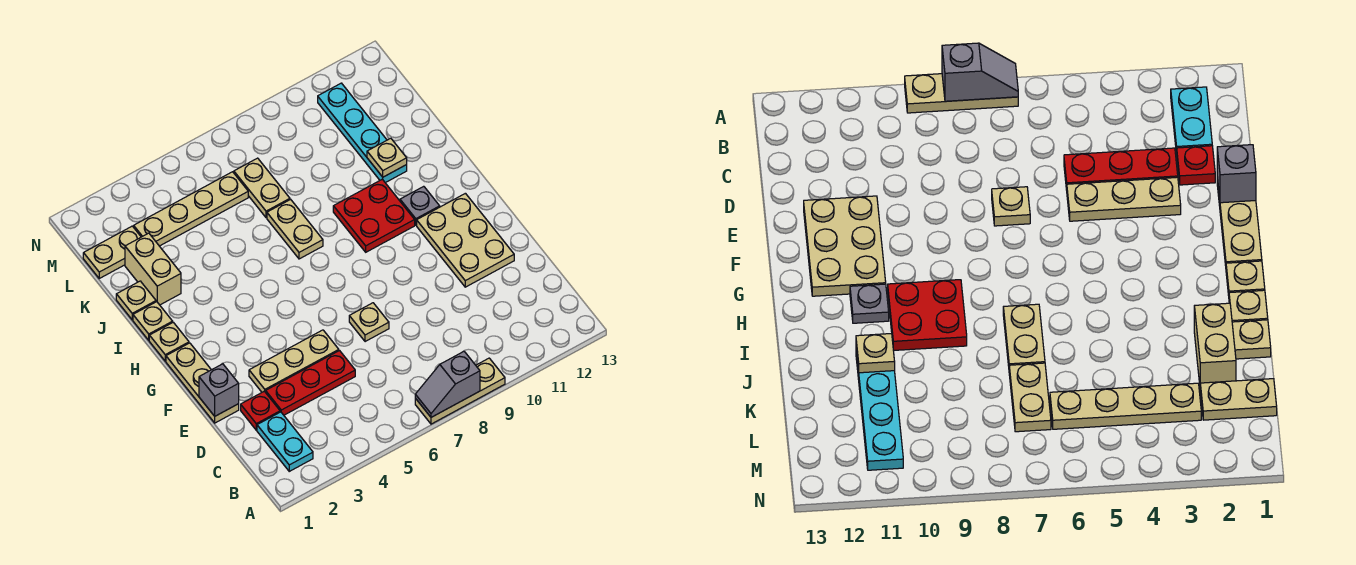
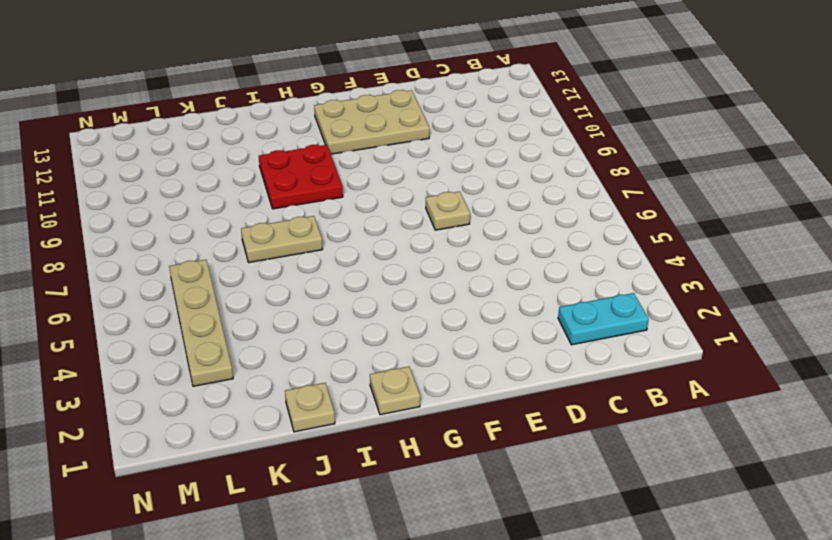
none -> tan plate A7:A9 level 1
none -> red plate D2 level 1
none -> red plate D3:D5 level 1

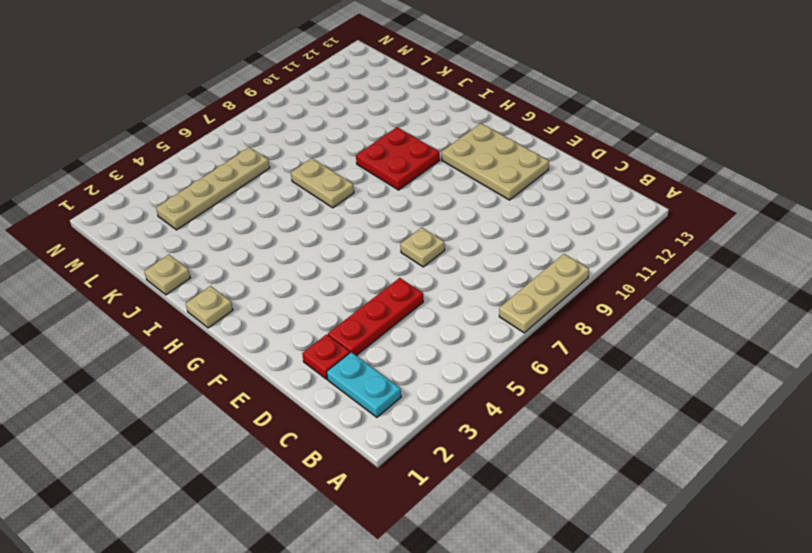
none -> tan plate E1:G1 level 1
none -> tan plate E3:E5 level 1
none -> grey plate H11 level 1

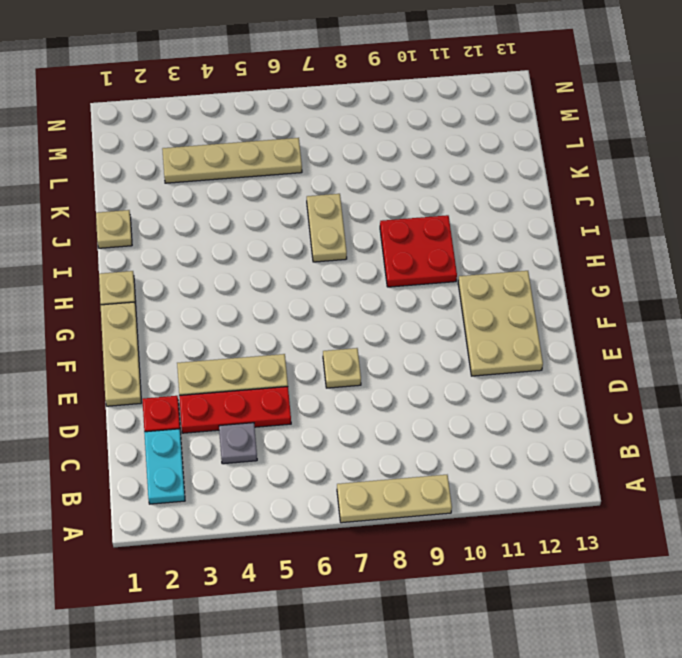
grey plate C4 level 1 -> grey plate H11 level 1
none -> tan plate I1 level 1
none -> tan brick J2:K2 level 1
none -> cyan plate J11:M11 level 1

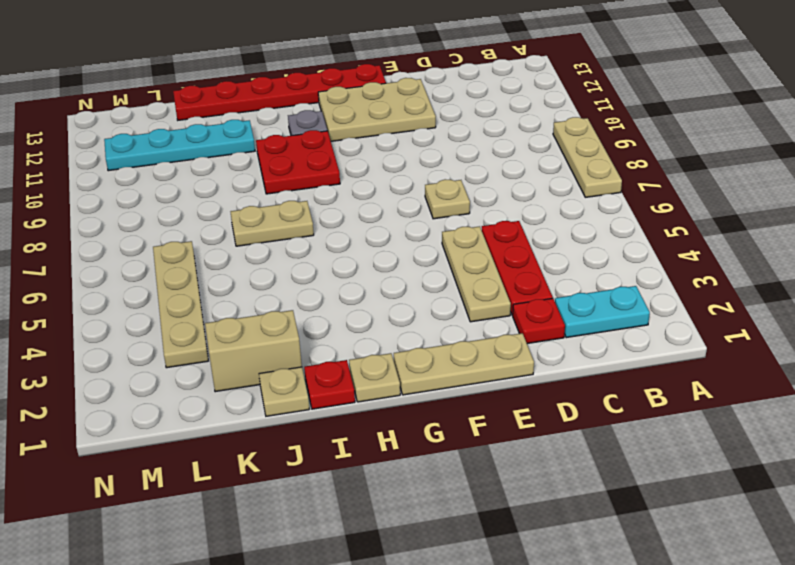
red plate F13:K13 level 1 -> none
red plate I1 level 1 -> tan plate I1 level 1
none -> tan plate K7:L7 level 1
none -> tan plate L1:L2 level 1
none -> grey slope A7:A8 level 2 top 8

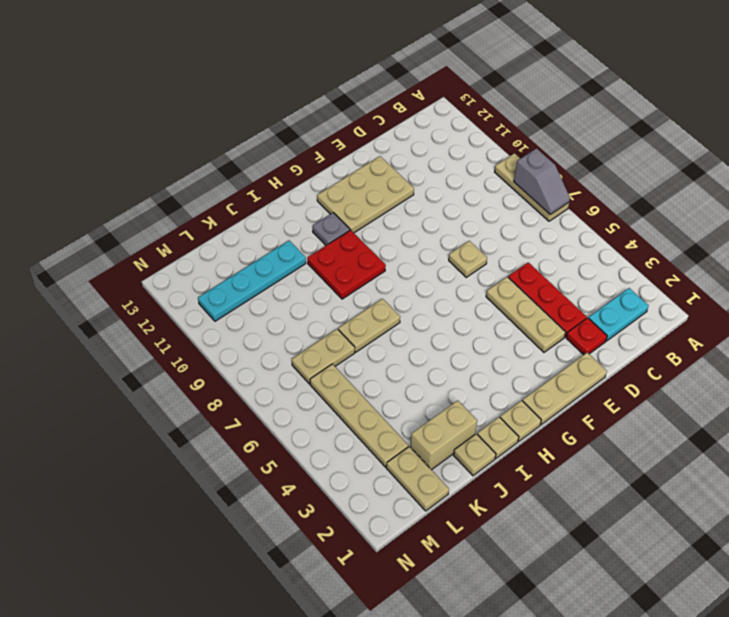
none -> grey brick E1 level 2
none -> tan plate J11 level 2

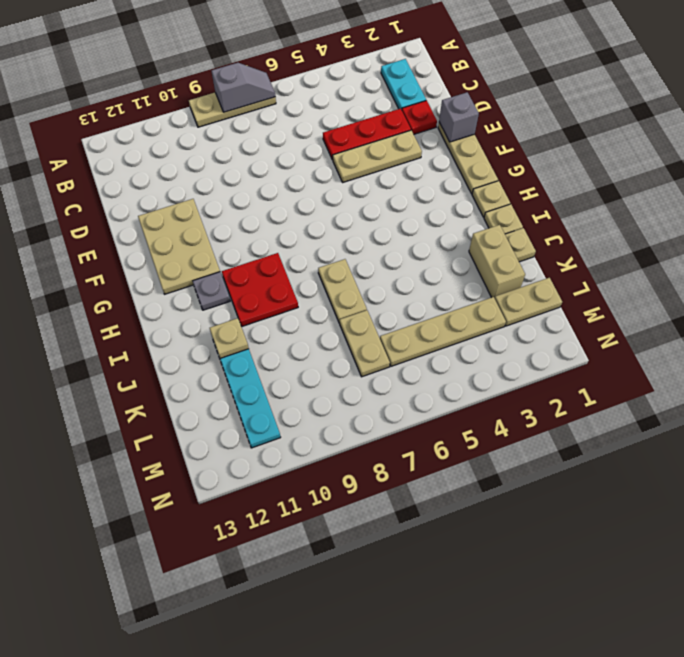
none -> tan plate E7 level 1

